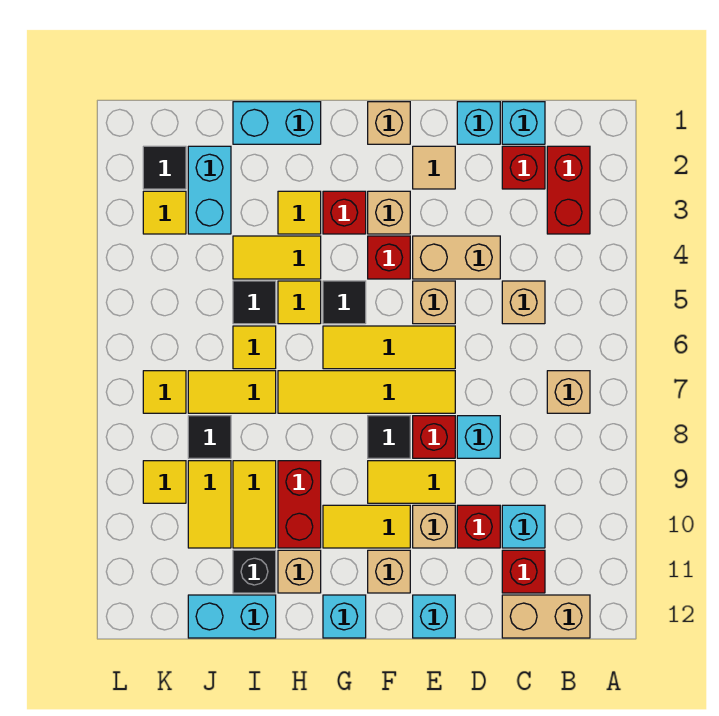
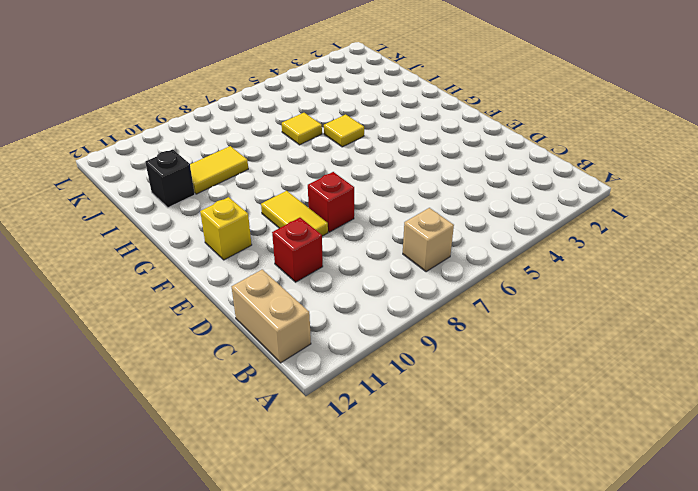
yellow brick F11 level 1 -> tan brick F11 level 1
none -> red brick B2:B3 level 1
none -> cyan brick C1 level 1
none -> red brick C2 level 1
none -> tan brick C5 level 1

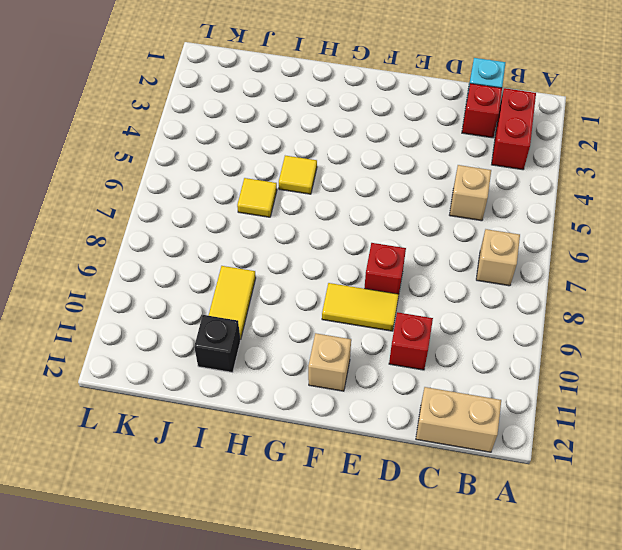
none -> cyan brick C10 level 1
none -> red brick C11 level 1
none -> cyan brick D1 level 1
none -> tan brick D4:E4 level 1

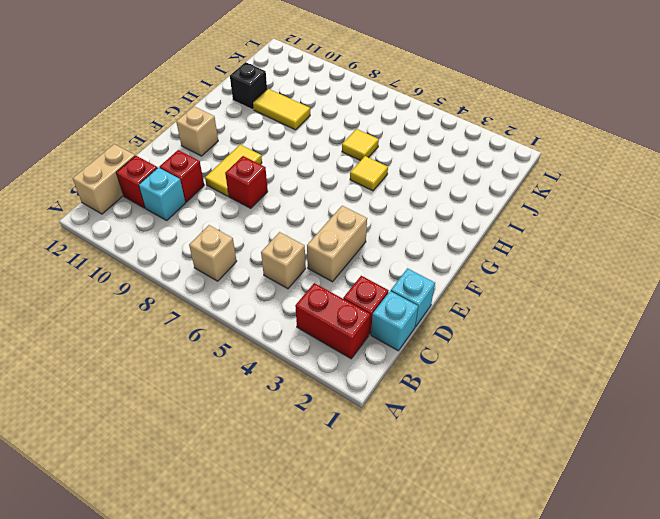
none -> cyan brick D8 level 1
none -> tan tile E2 level 1
none -> tan brick E5 level 1
none -> yellow tile E6:G6 level 1

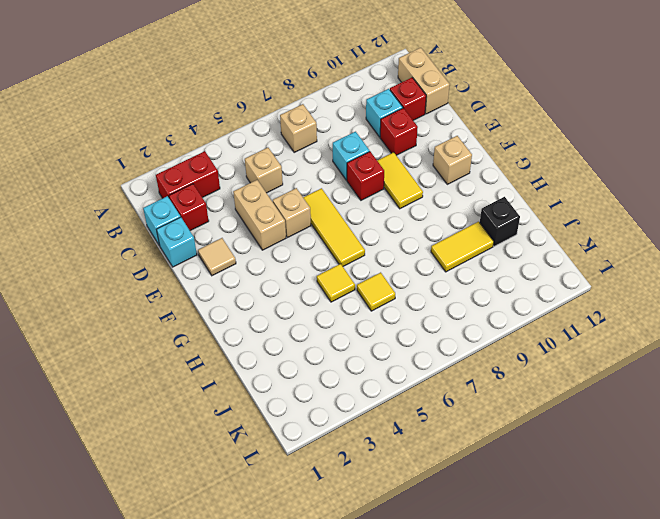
none -> yellow tile E7:H7 level 1
none -> tan brick E10 level 1
none -> cyan brick E12 level 1
none -> tan brick F1 level 1

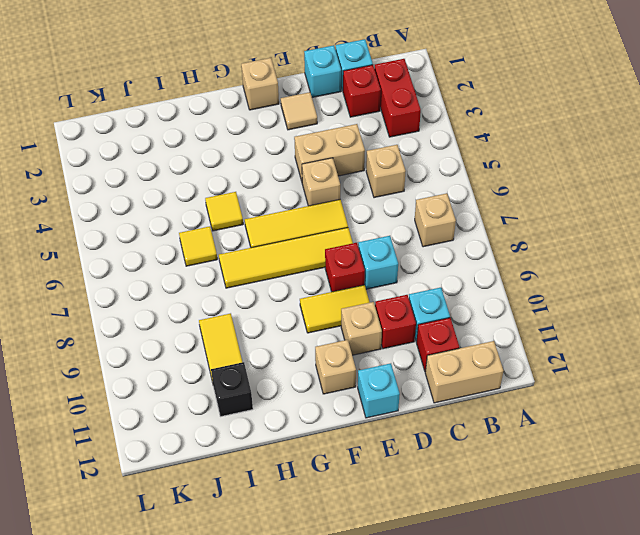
none -> tan brick F3 level 1
none -> red brick F4 level 1
none -> black tile F8 level 1
none -> yellow tile F10:G10 level 1

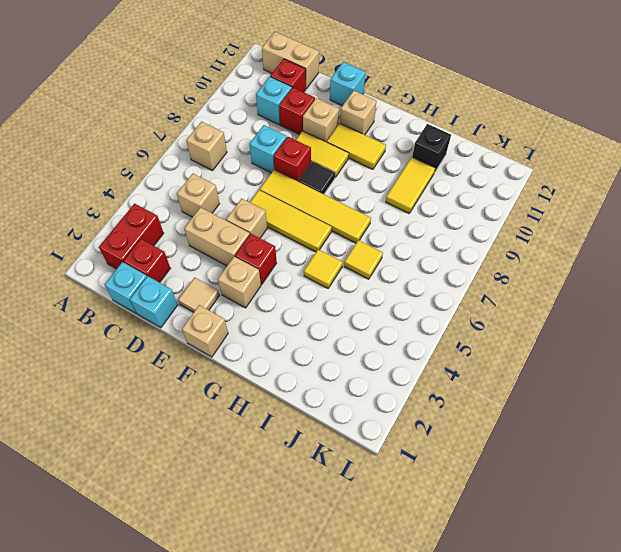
none -> red brick G3 level 1
none -> black tile G5 level 1
none -> cyan brick G12 level 1
none -> cyan brick H1:I1 level 1

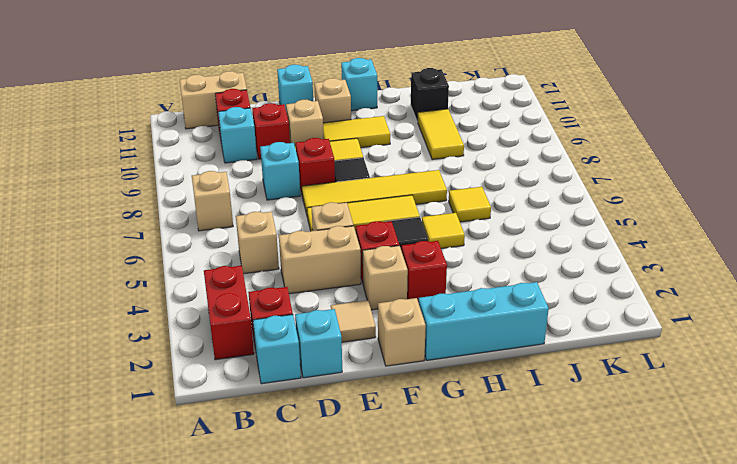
cyan brick G1:I1 level 1 -> cyan brick H1:I1 level 1
none -> yellow tile H3 level 1
none -> yellow tile H4:I4 level 1
none -> red brick H9:H10 level 1
none -> tan brick H11 level 1

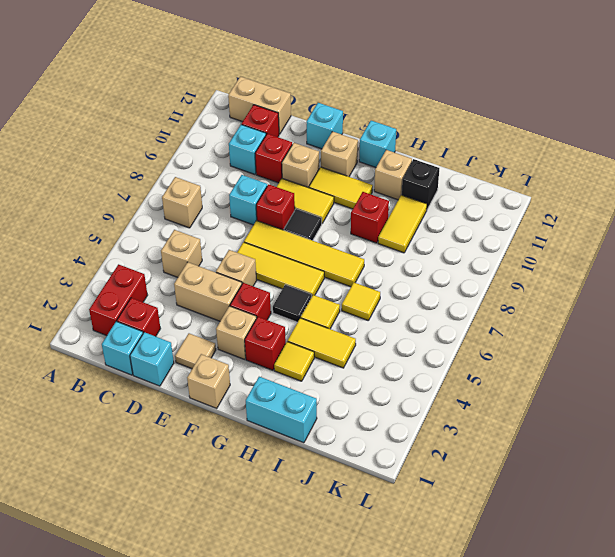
red brick H9 level 1 -> red brick H9:H10 level 1
none -> black tile I5 level 1
none -> yellow tile I7:J7 level 1
none -> cyan brick I12:J12 level 1
none -> cyan brick J2:J3 level 1

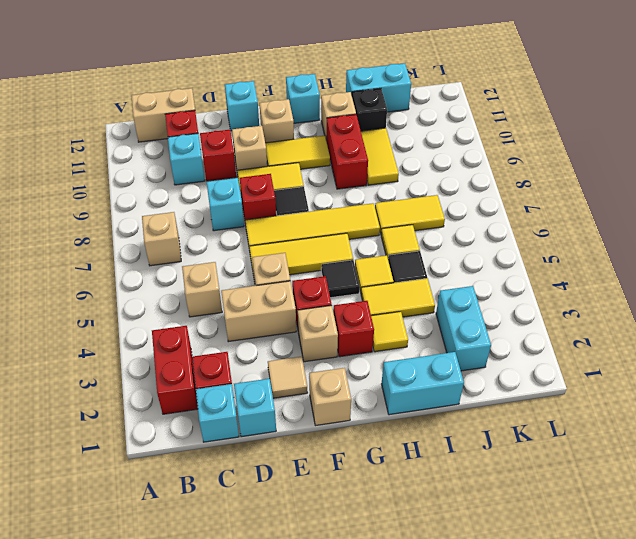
none -> black tile J8 level 1
none -> yellow tile J9:J10 level 1
none -> black tile K2 level 1
none -> yellow tile K3 level 1

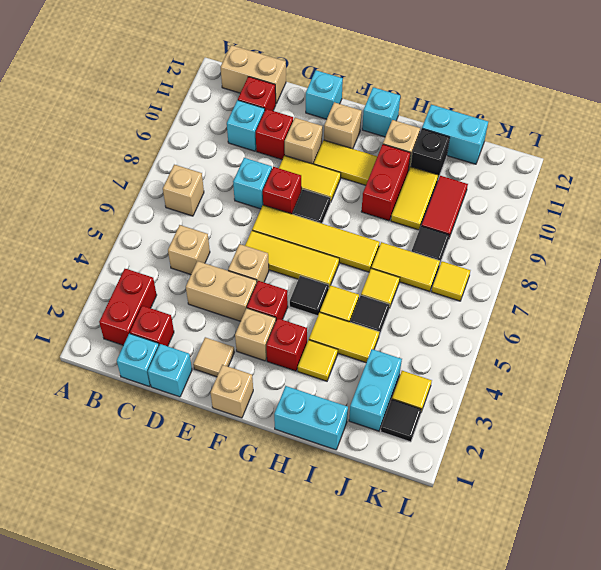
red tile J9:J10 level 1 -> yellow tile J9:J10 level 1
none -> yellow tile K9 level 1

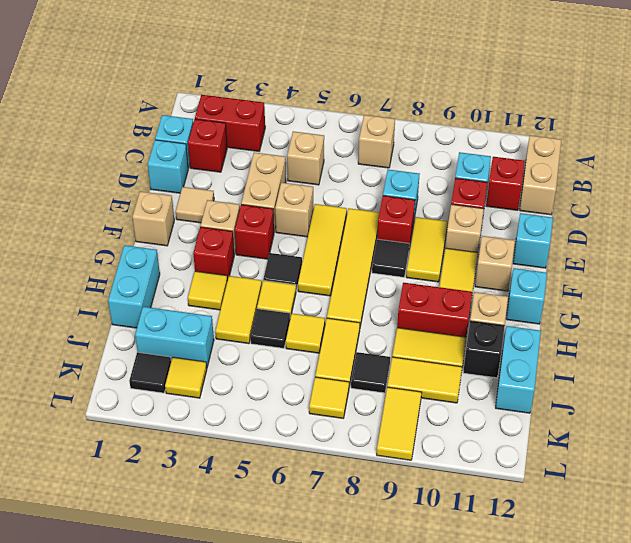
yellow tile K9:L9 level 1 -> yellow tile K9 level 1

